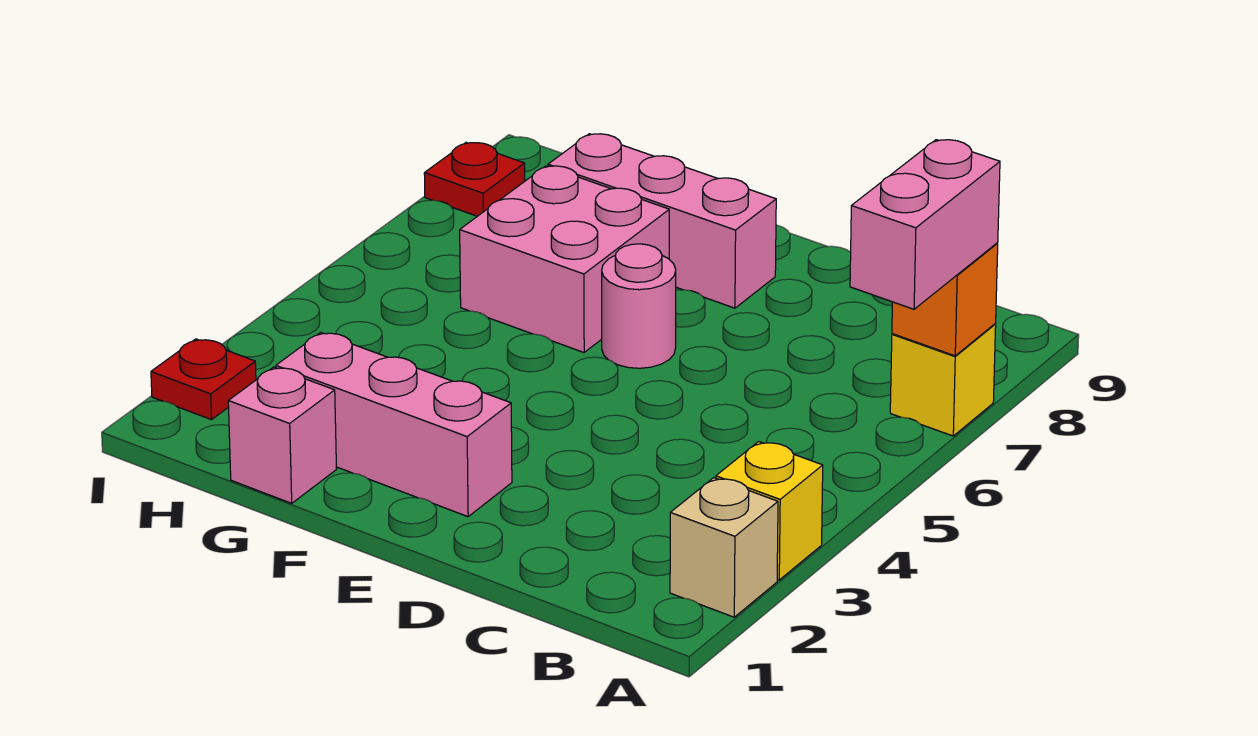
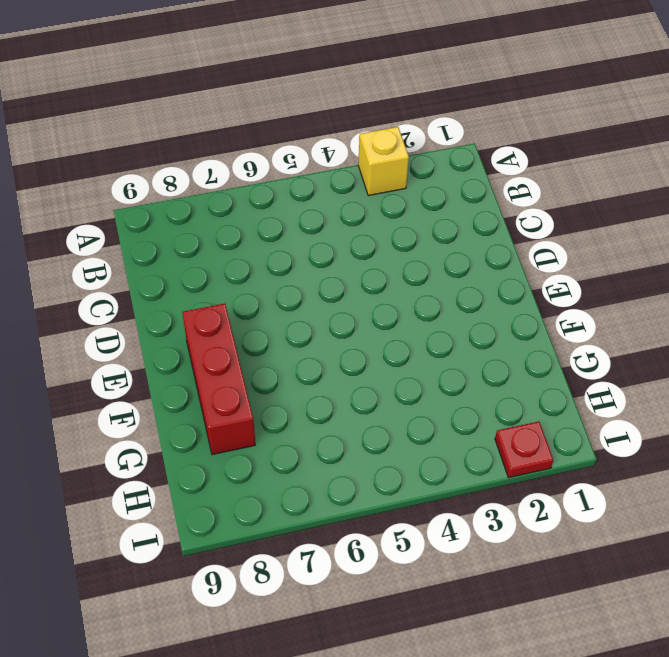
red brick E8:G8 level 1 -> pink brick E8:G8 level 1
none -> tan brick A2 level 1
none -> yellow brick A7 level 1
none -> pink brick E2:G2 level 1

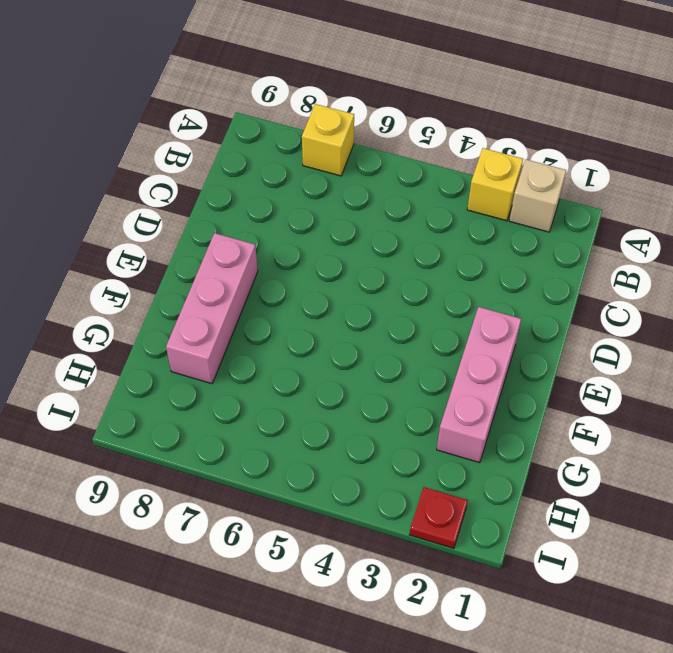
none -> pink round brick E6 level 1
none -> pink brick F6:G7 level 1
none -> pink brick G1 level 1

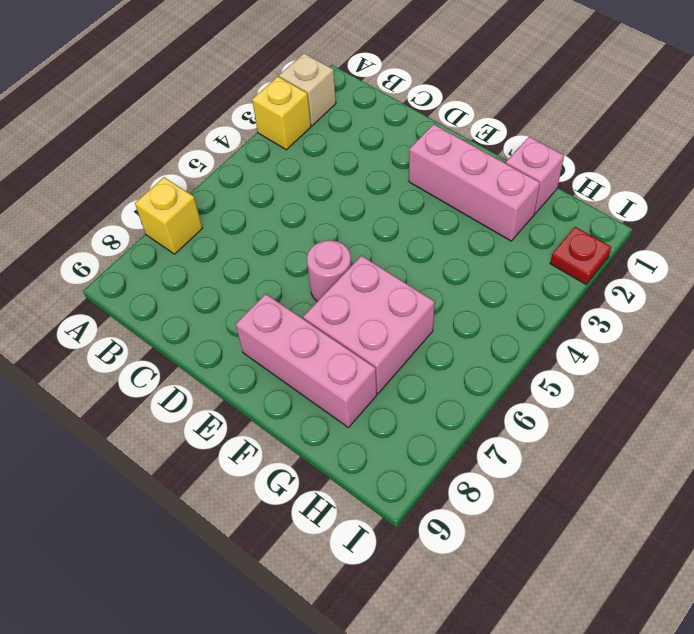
none -> red plate I8 level 1
none -> orange brick A7 level 2
none -> pink brick A6:A7 level 3

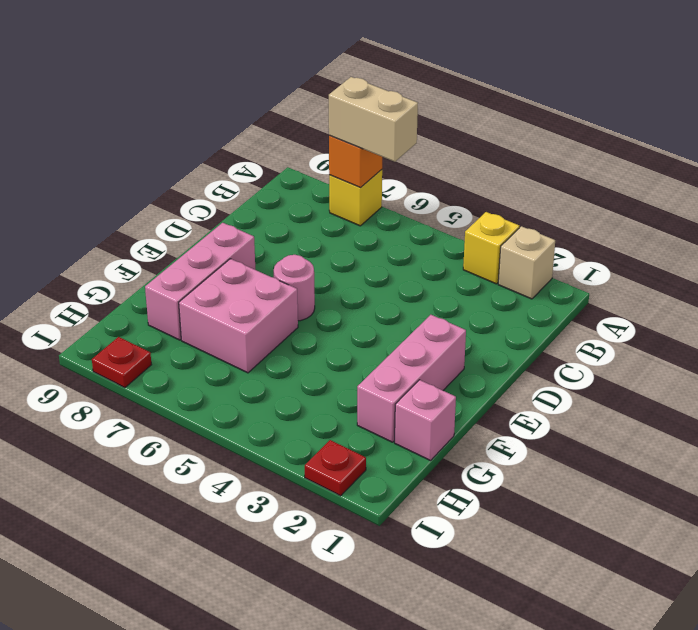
tan brick A6:A7 level 3 -> pink brick A6:A7 level 3

